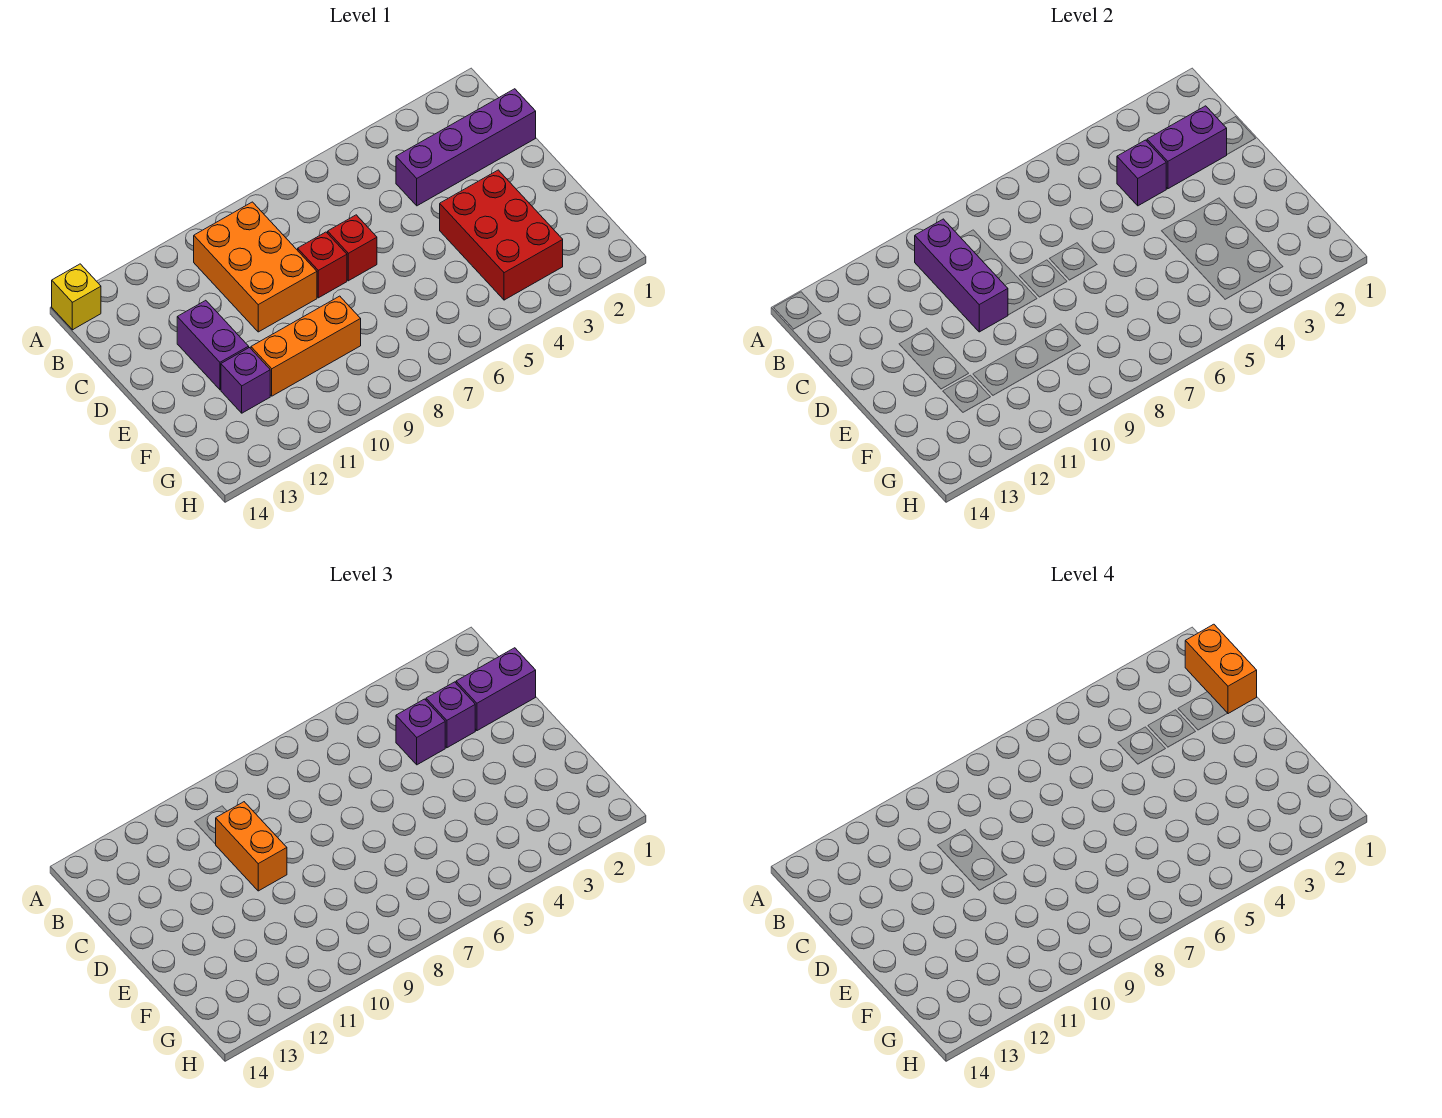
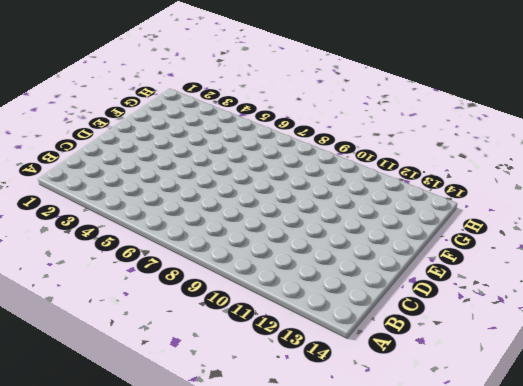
none -> yellow brick A14 level 1
none -> orange brick B9:D10 level 1
none -> purple brick C1:C4 level 1

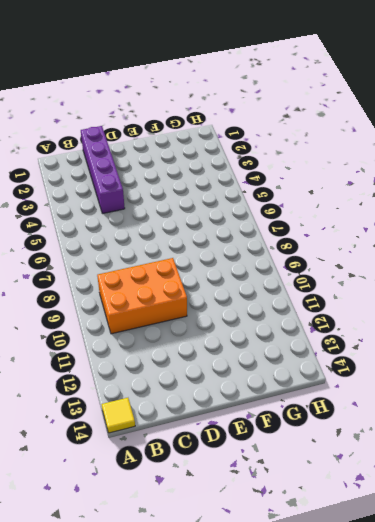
yellow tile A14 level 1 -> yellow brick A14 level 1
none -> red brick D7 level 1
none -> red brick D8 level 1
none -> purple brick D12:E12 level 1

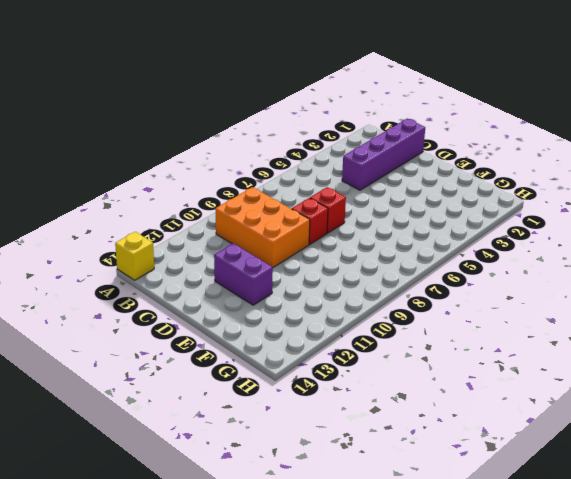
none -> red brick E3:G4 level 1
none -> orange brick F9:F11 level 1
none -> purple brick F12 level 1

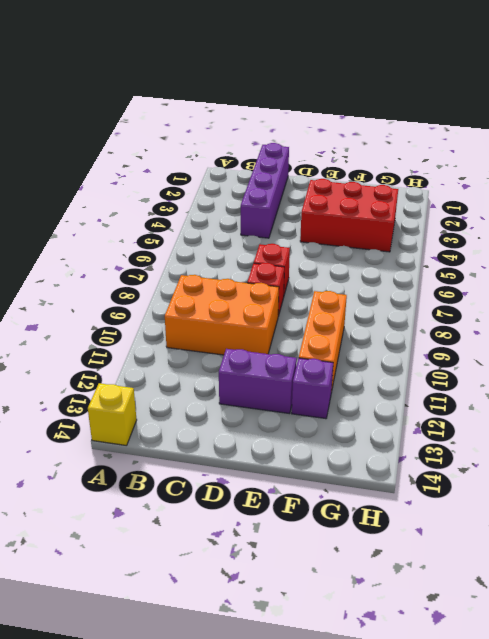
none -> purple brick B10:D10 level 2
none -> purple brick C2:C3 level 2
none -> purple brick C4 level 2

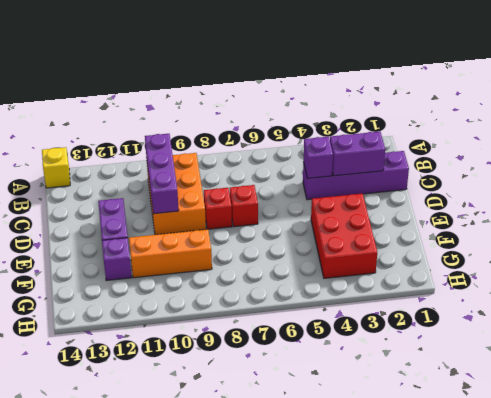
none -> purple brick C1:C2 level 3
none -> purple brick C3 level 3
none -> purple brick C4 level 3

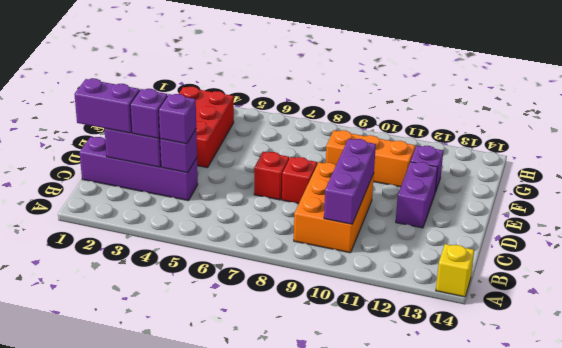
none -> orange brick C10:D10 level 3
none -> orange brick B1:C1 level 4

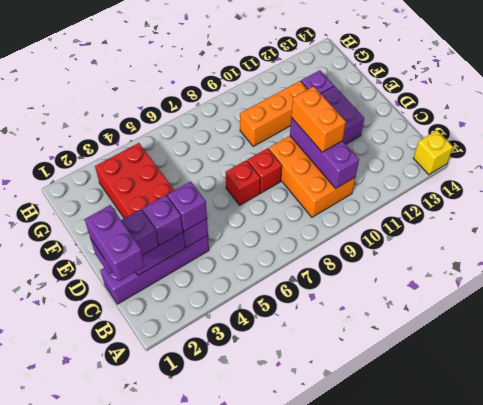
purple brick B1:C1 level 4 -> orange brick B1:C1 level 4

